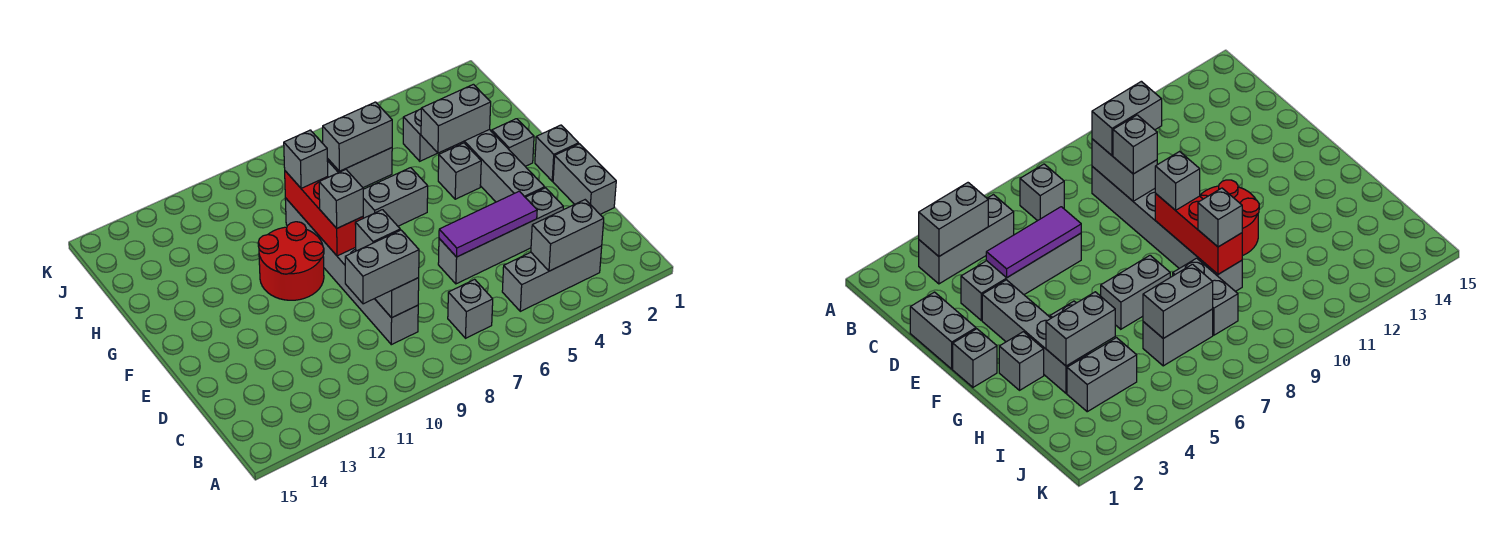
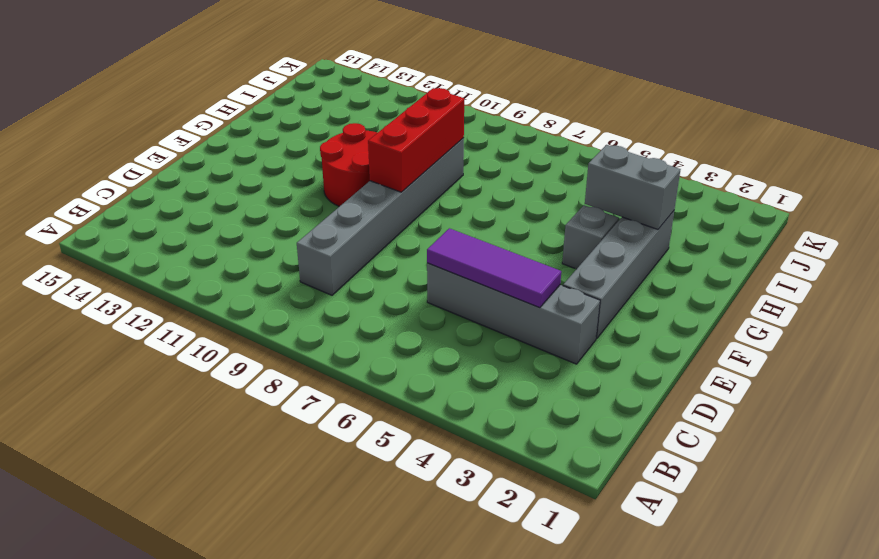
none -> grey brick B3:B5 level 1
none -> grey brick B7 level 1
none -> grey brick D1:E1 level 1

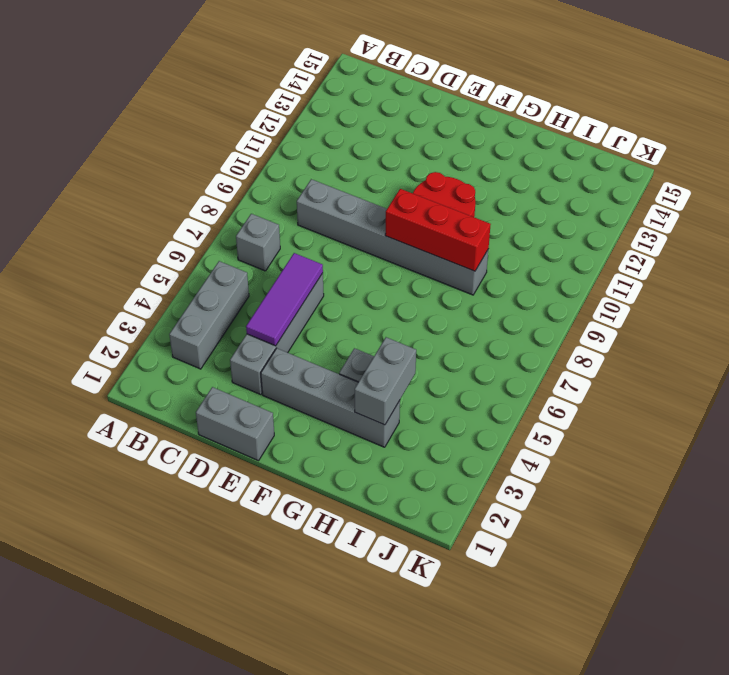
none -> grey brick F1 level 1
none -> grey brick G2 level 1
none -> grey brick G6:G7 level 1

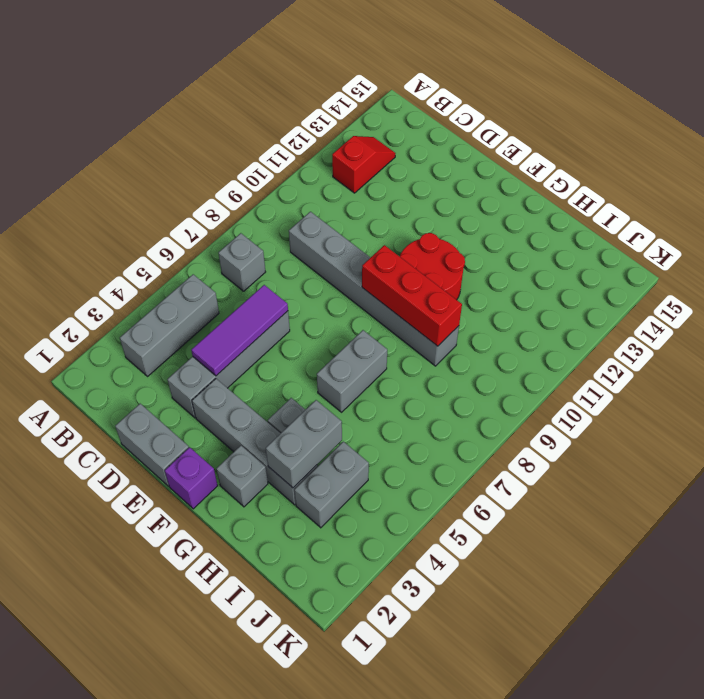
red slope B12:B13 level 1 top 12 -> none
purple brick F1 level 1 -> grey brick F1 level 1
none -> grey brick H8:I8 level 1
none -> grey brick I6:I7 level 1
none -> grey brick B3:B4 level 2

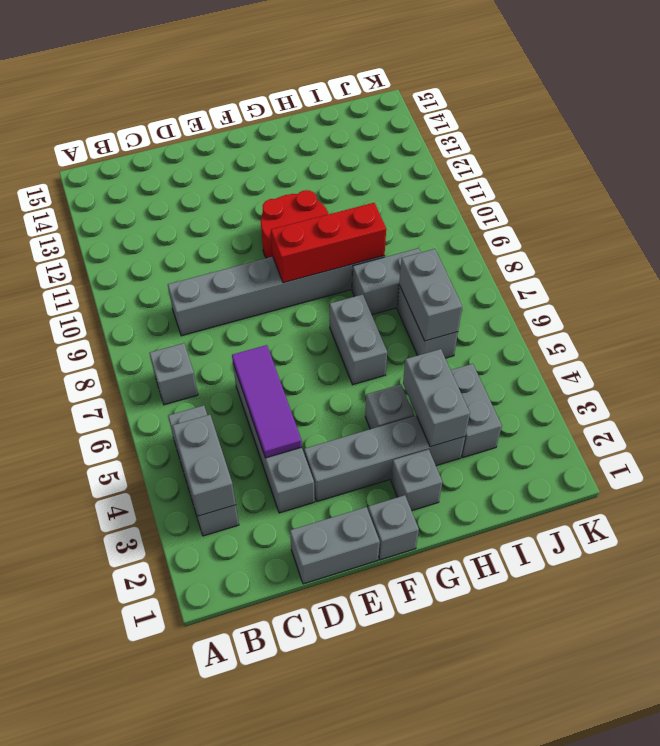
none -> grey brick C9:D9 level 2
none -> grey brick C9:C10 level 3
none -> grey brick D9 level 3

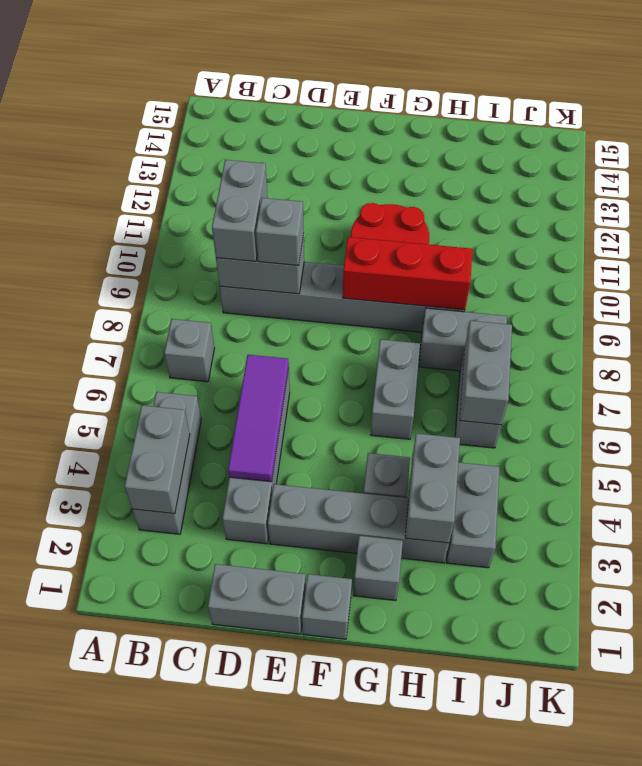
none -> grey brick F9 level 3
none -> grey brick H9 level 3

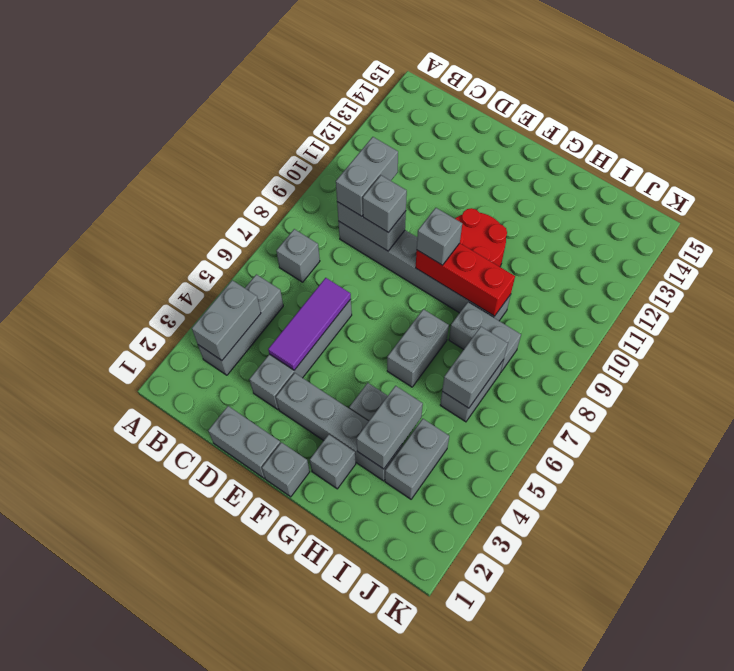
none -> grey brick H9 level 3

